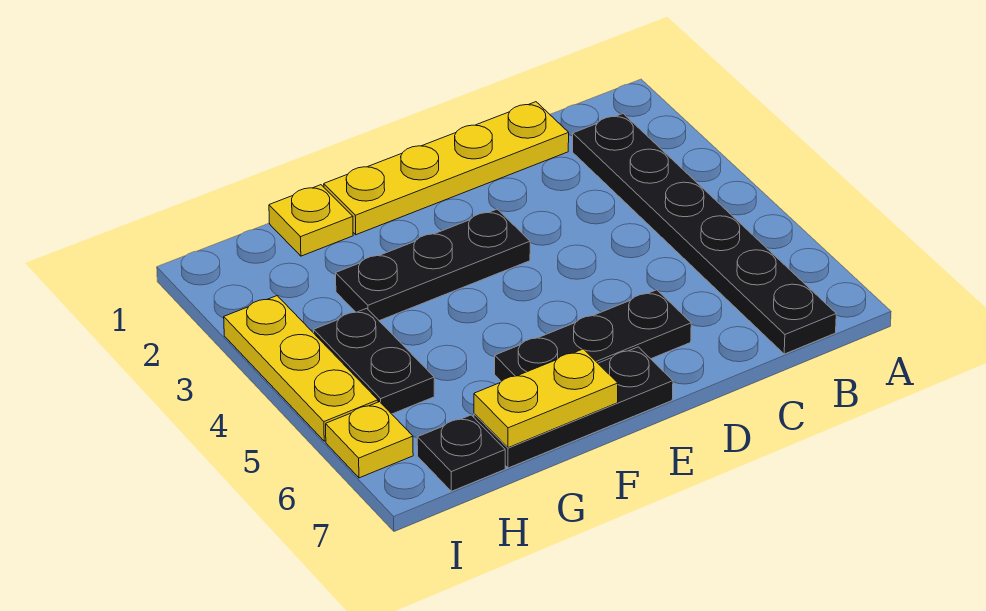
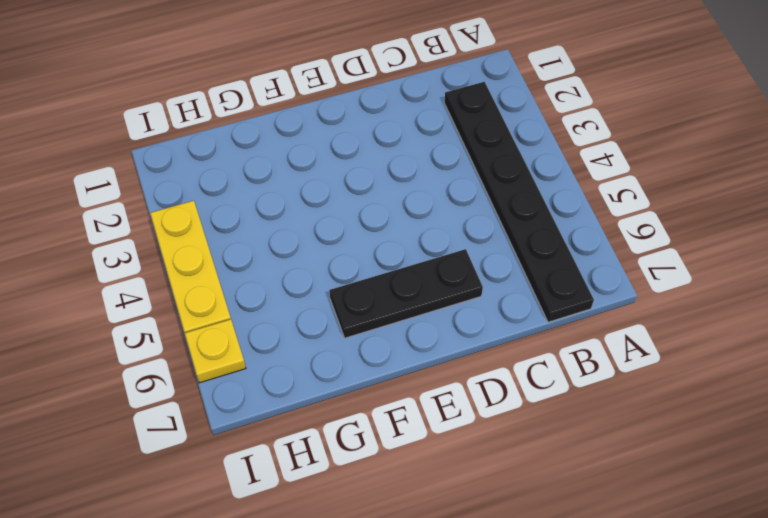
none -> yellow plate C1:F1 level 1
none -> black plate E3:G3 level 1

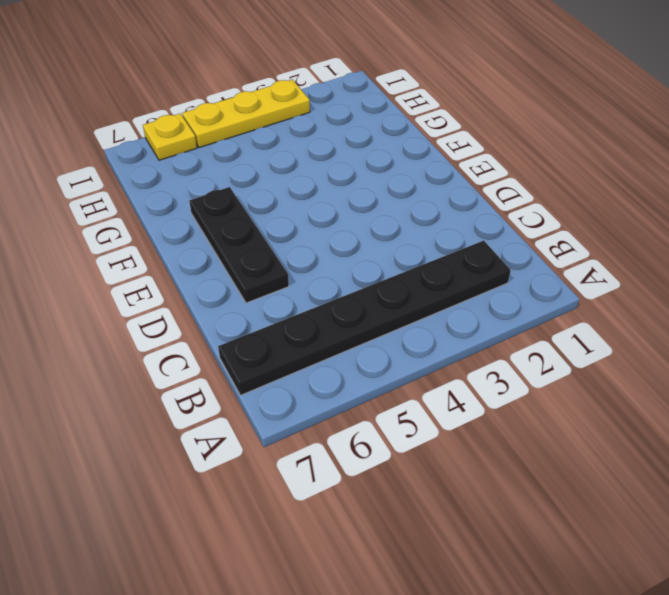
none -> yellow plate C1:F1 level 1
none -> black plate E3:G3 level 1

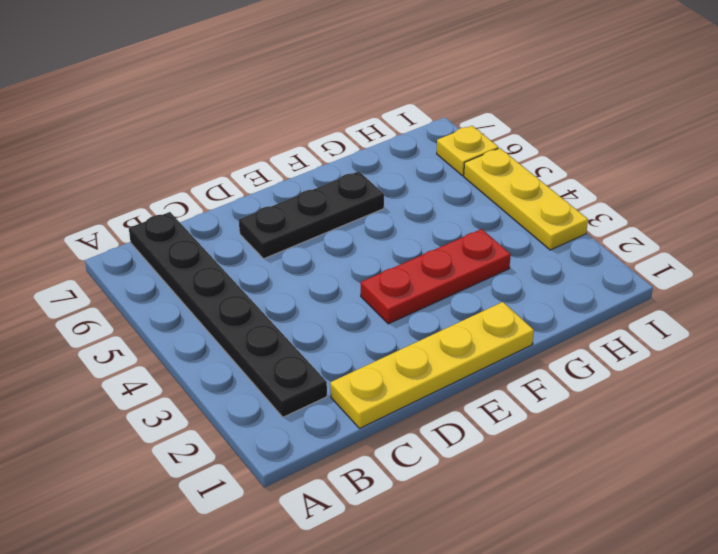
red plate E3:G3 level 1 -> black plate E3:G3 level 1
none -> black plate E7:G7 level 1
none -> yellow plate G1 level 1

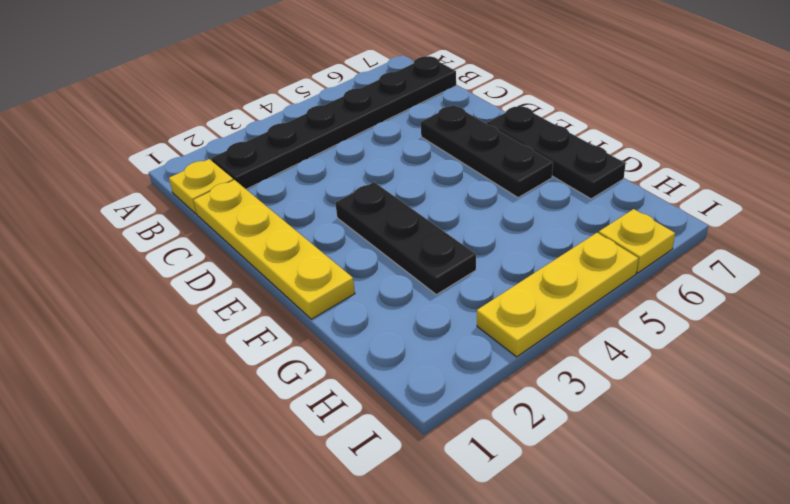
yellow plate B1 level 1 -> yellow plate G1 level 1
none -> black plate H4:H5 level 1
none -> black plate H7 level 1

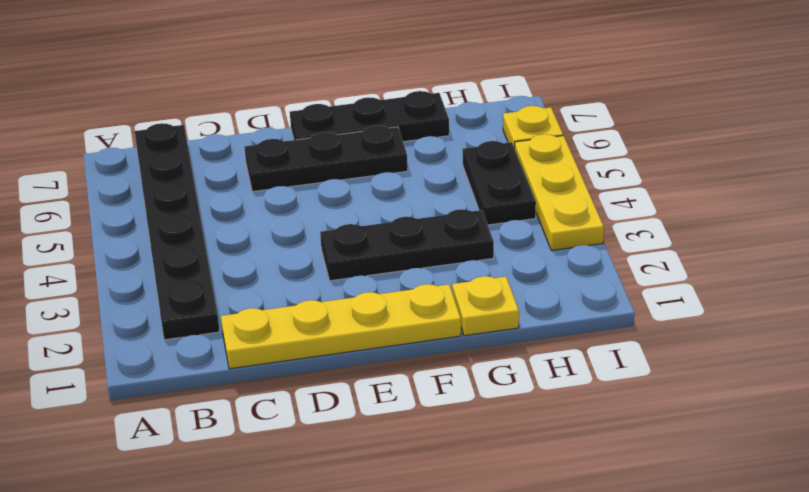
none -> black plate H7 level 1
none -> yellow plate F7:G7 level 2

